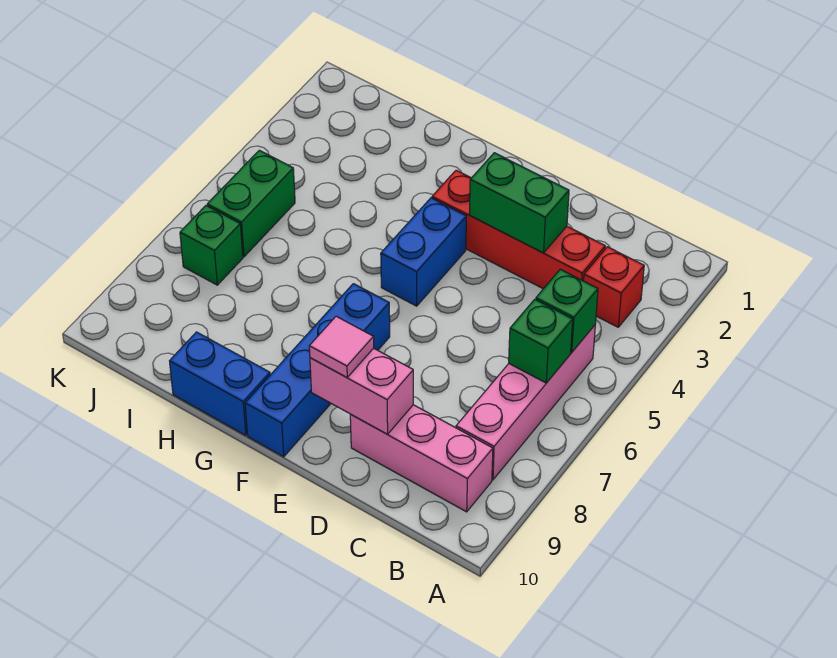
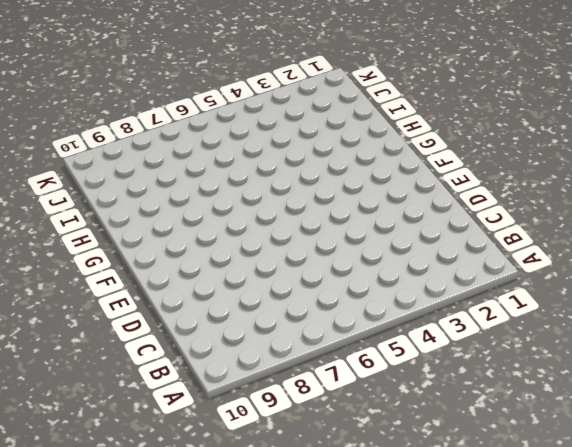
none -> red brick B3 level 1
none -> pink brick B5:B8 level 1
none -> pink brick B9:D9 level 1

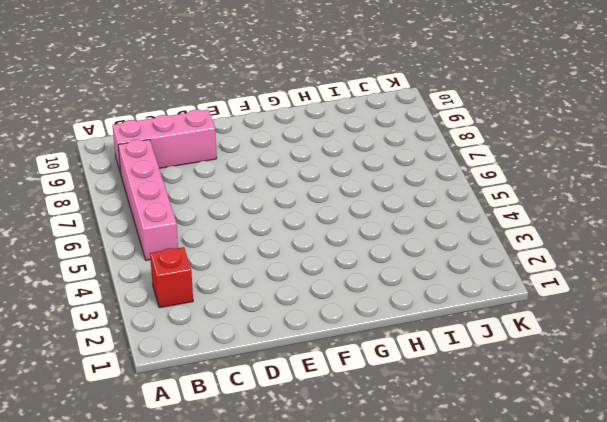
none -> red brick C3:F3 level 1
none -> blue brick F4:F5 level 1
none -> blue brick F7:F10 level 1

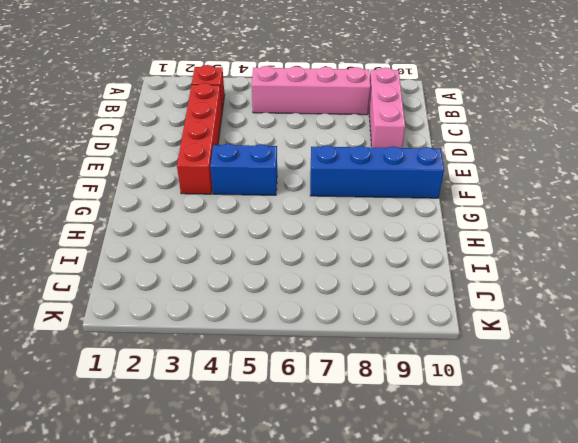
none -> blue brick G10:H10 level 1
none -> green brick J5:J6 level 1
none -> green brick J7 level 1

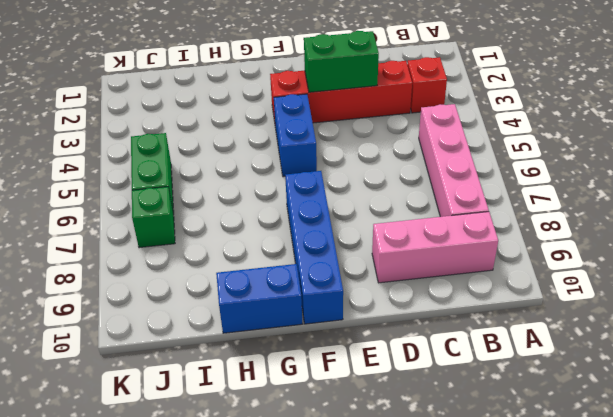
none -> green brick B5 level 2
none -> green brick B6 level 2
none -> pink brick D9:E9 level 2

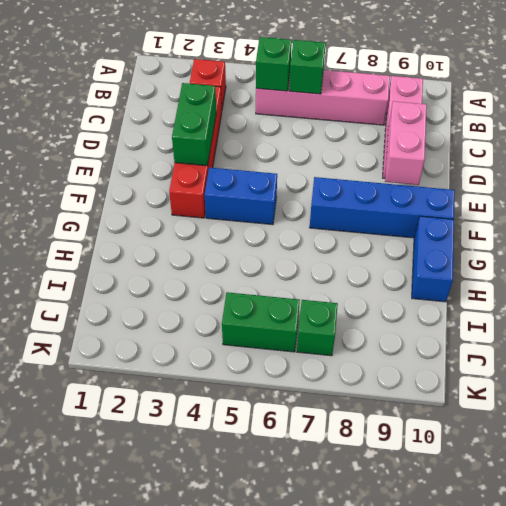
none -> pink tile E9 level 3

